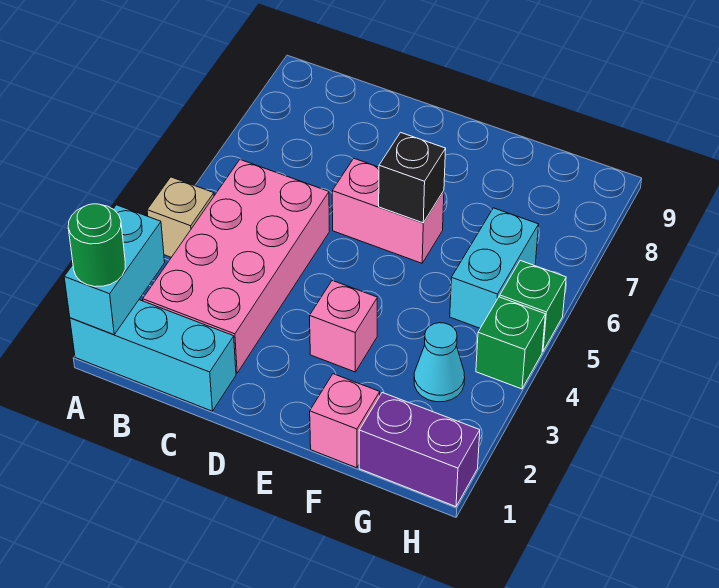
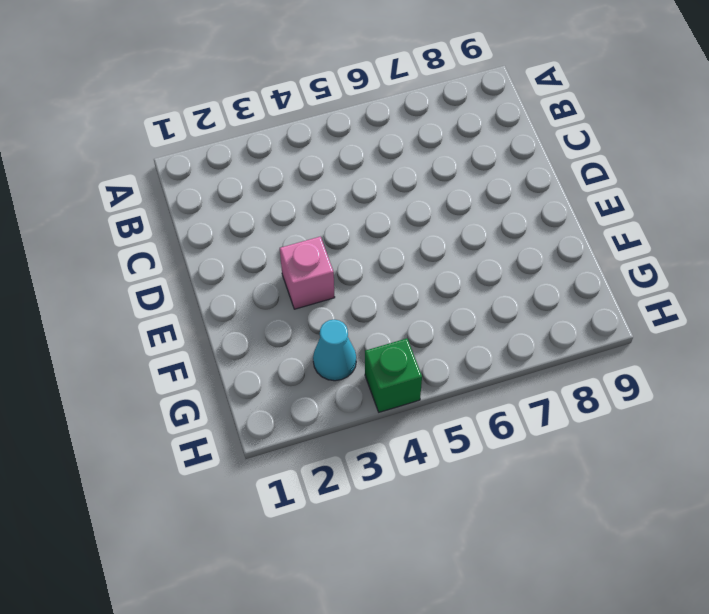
none -> cyan brick A1:C1 level 1
none -> tan brick A4 level 1
none -> pink brick B2:C5 level 1

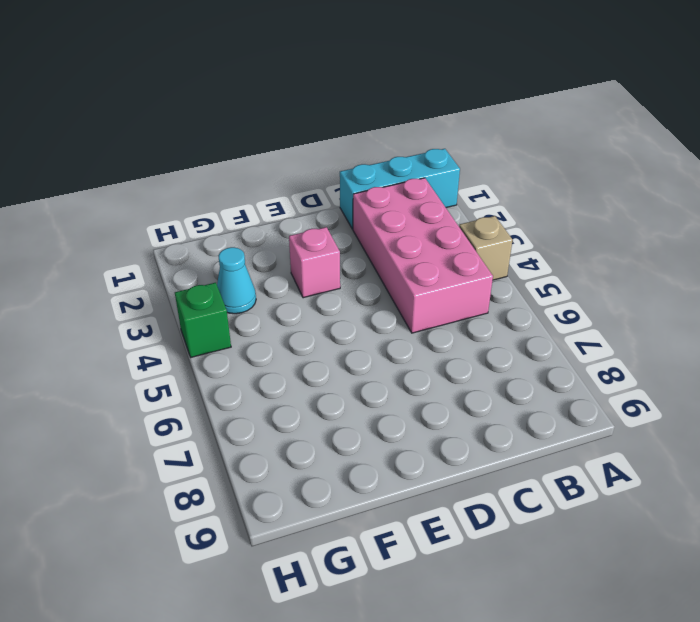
none -> pink brick D6:E6 level 1
none -> pink brick F1 level 1
none -> purple brick G1:H1 level 1

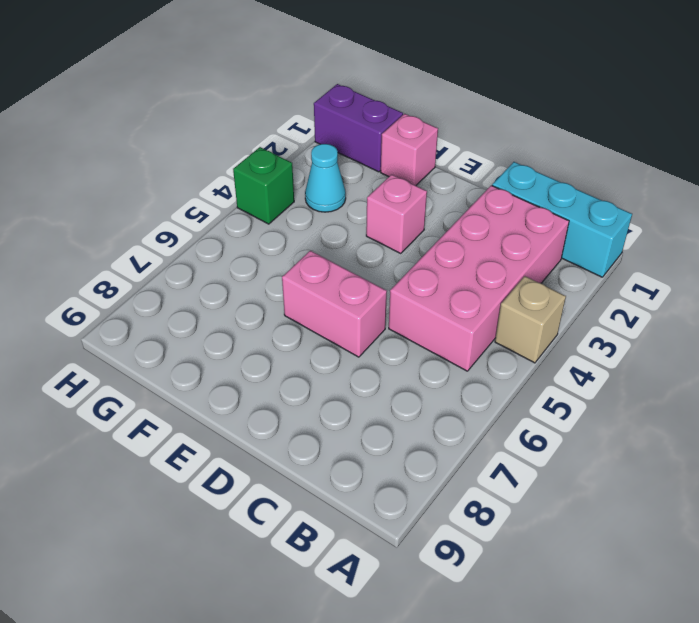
none -> cyan brick G5:G6 level 1
none -> green brick H5 level 1
none -> cyan brick A1:A2 level 2

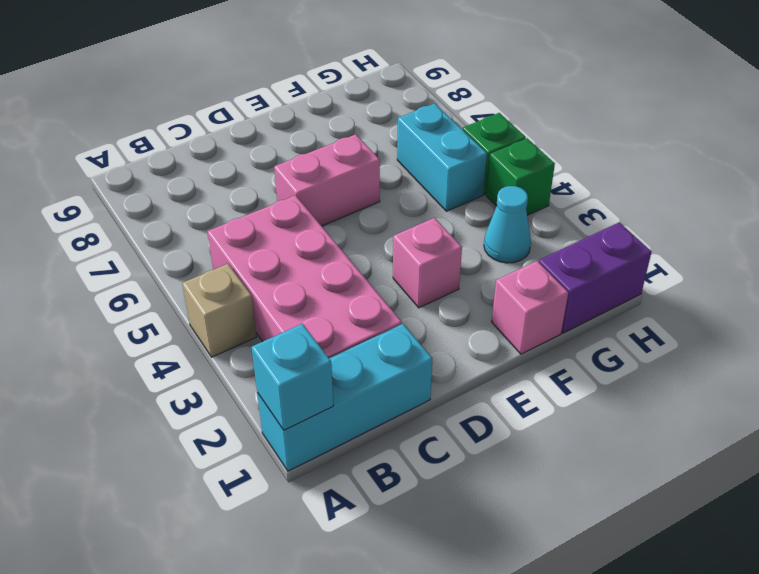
cyan brick A1 level 2 -> cyan brick A1:A2 level 2
none -> black brick E6 level 2
none -> green round brick A1 level 3

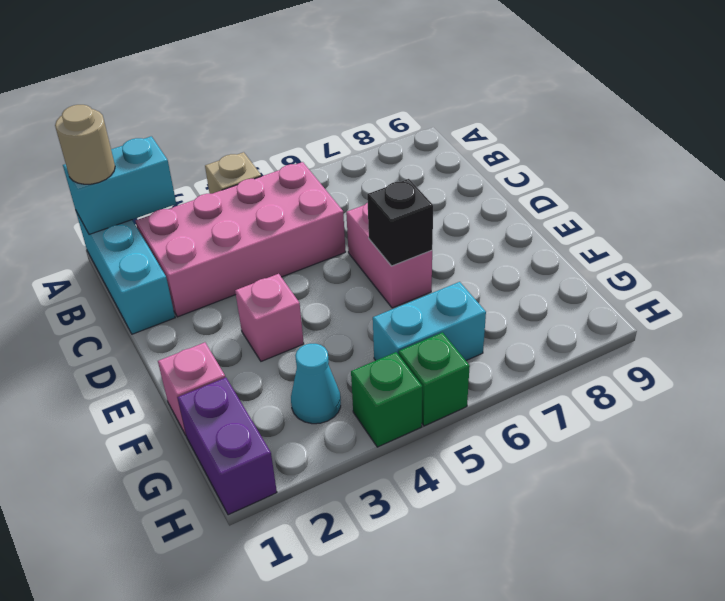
tan round brick A1 level 3 -> green round brick A1 level 3

